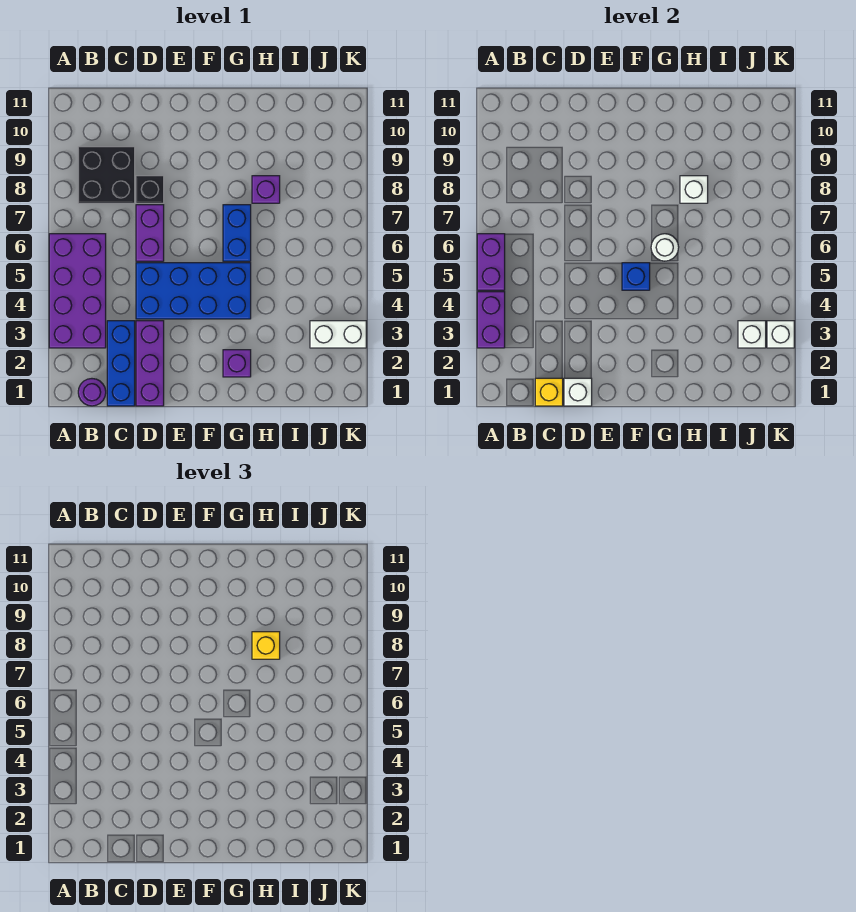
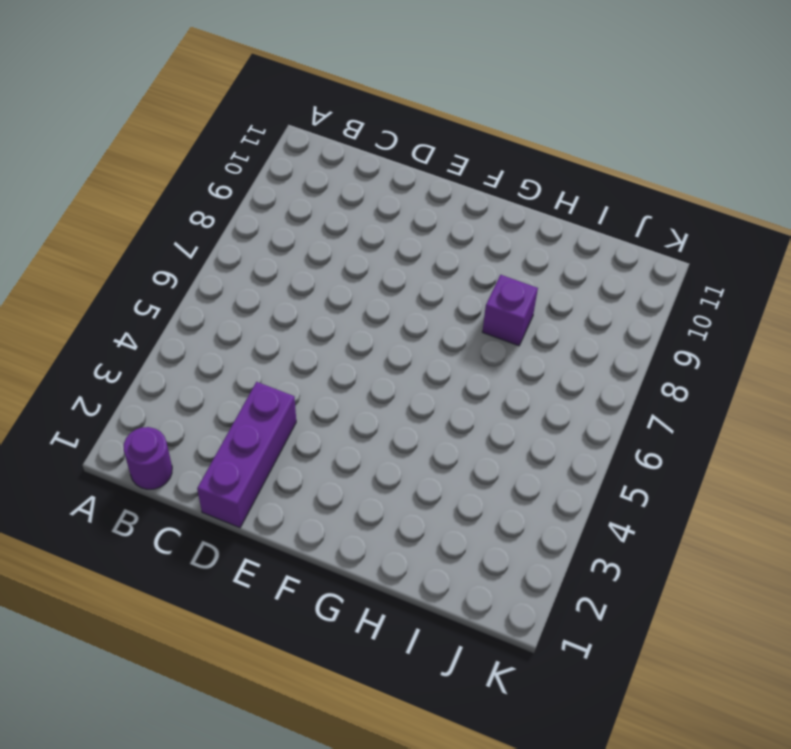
none -> purple brick A3:B6 level 1
none -> black brick B8:C9 level 1
none -> blue brick C1:C3 level 1

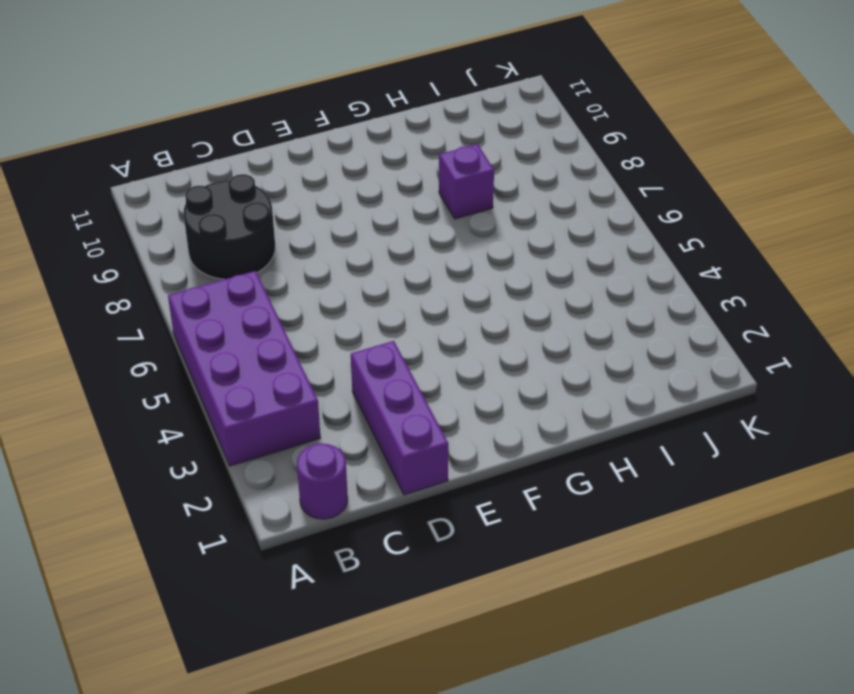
black round brick B8:C9 level 1 -> black brick B8:C9 level 1
none -> blue brick C1:C3 level 1
none -> blue brick D4:G5 level 1
none -> purple brick D6:D7 level 1

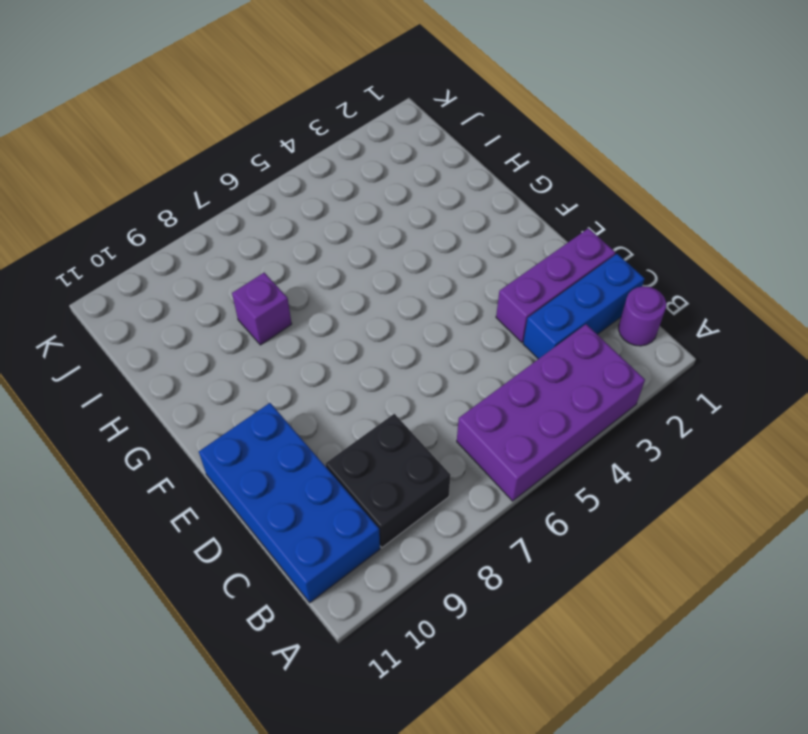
blue brick B10:E11 level 1 -> blue brick D4:G5 level 1
none -> purple brick D6:D7 level 1
none -> black brick D8 level 1
none -> purple brick G2 level 1

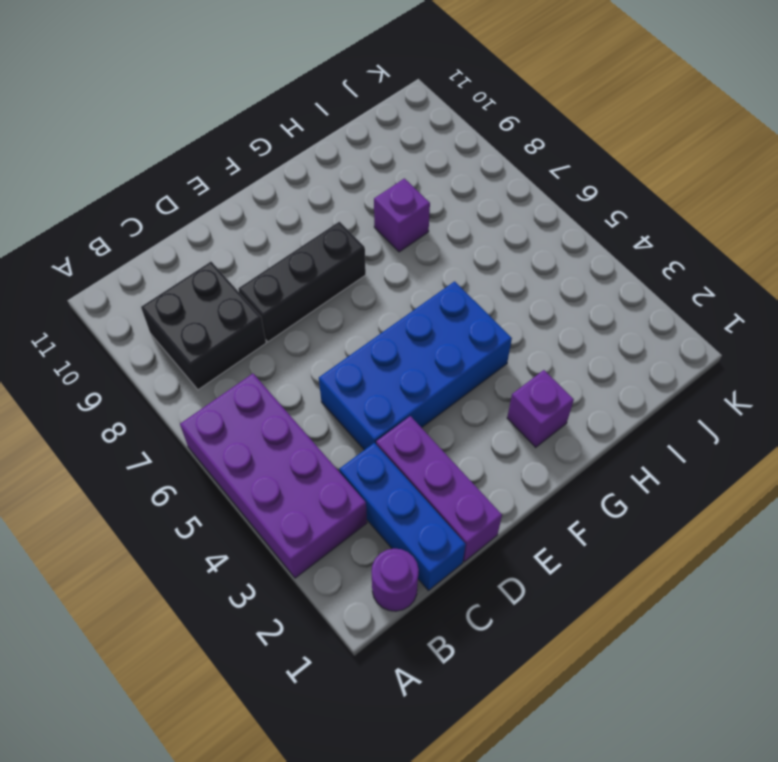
black brick D8:F8 level 1 -> black brick D8 level 1
none -> purple brick D6:D7 level 1
none -> blue brick G6:G7 level 1
none -> white brick J3:K3 level 1

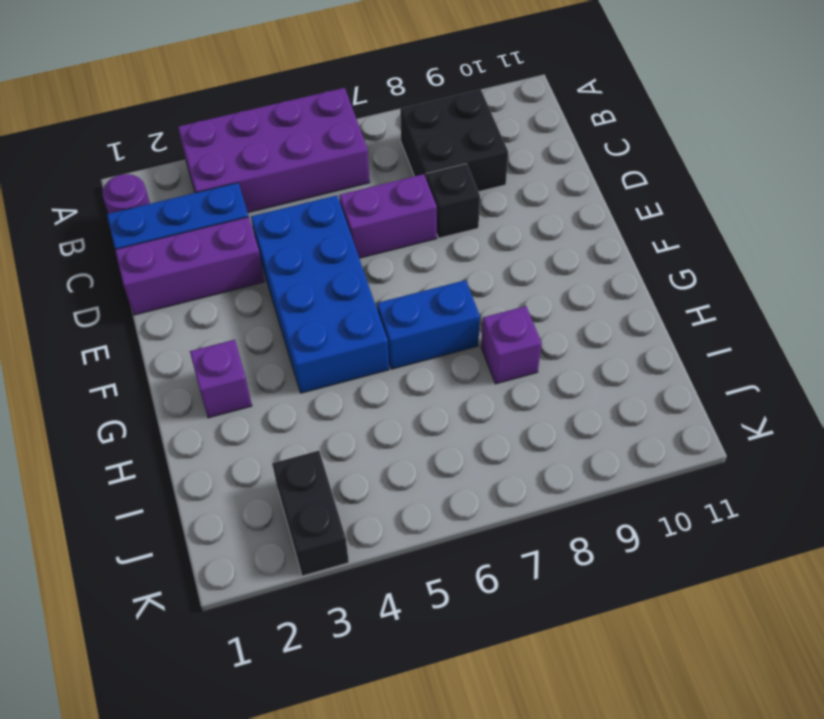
black brick J3:K3 level 1 -> white brick J3:K3 level 1
none -> purple brick A3:A4 level 2
none -> purple brick A5:A6 level 2
none -> yellow brick C1 level 2

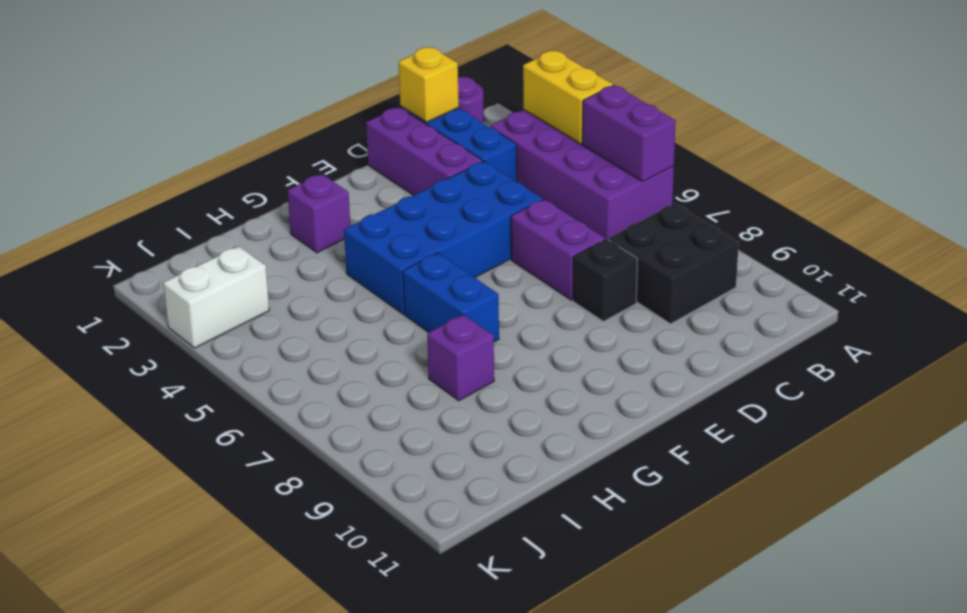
yellow brick A3:A4 level 2 -> purple brick A3:A4 level 2
none -> white brick D1 level 2
none -> blue brick F5 level 2
none -> white round brick G6 level 2

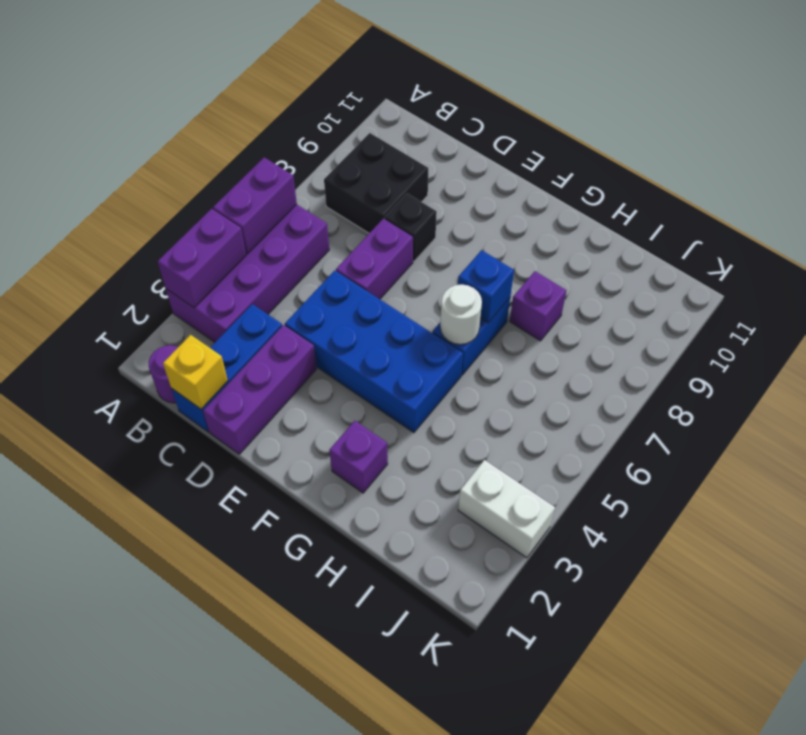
blue brick G7 level 2 -> blue brick F5 level 2
none -> white brick D1 level 2
none -> white brick H8 level 2
none -> white brick J3 level 2

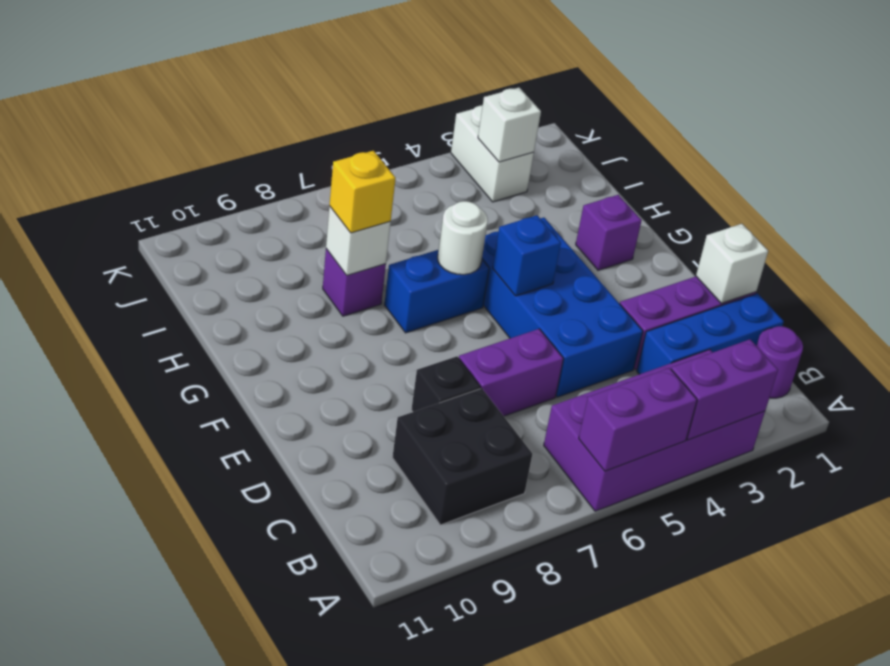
none -> yellow brick C1 level 2
none -> white brick K3 level 2

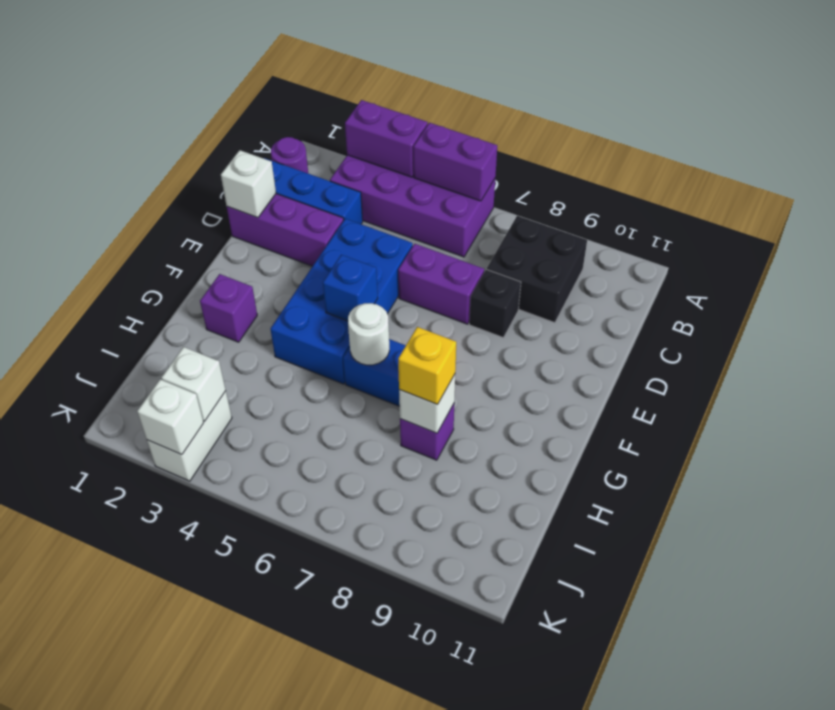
none -> yellow brick C1 level 2

